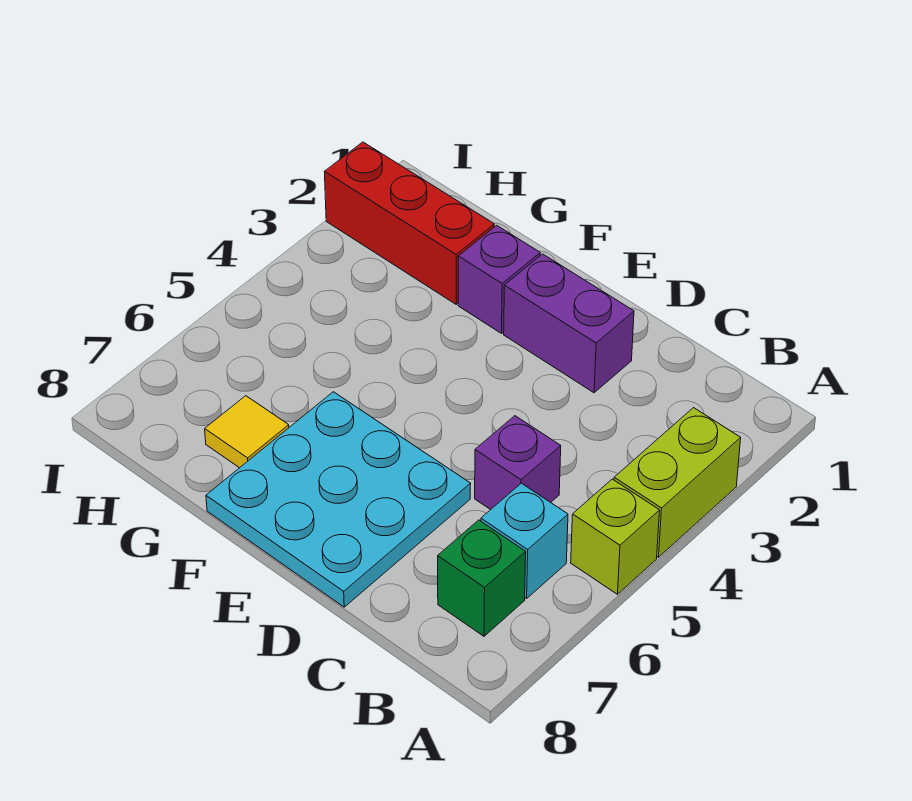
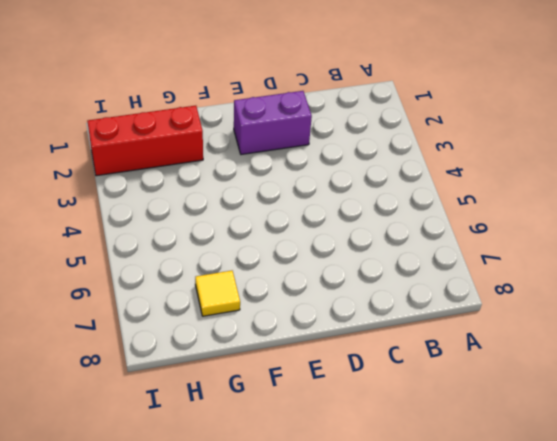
none -> lime brick A3:A4 level 1
none -> lime brick A5 level 1

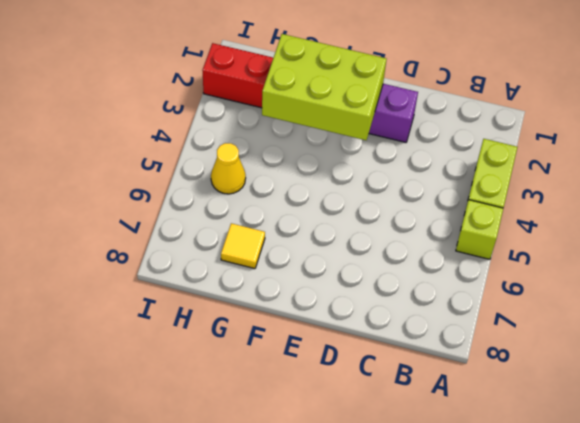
lime brick E2:G3 level 2 -> none
yellow cone H5 level 1 -> none
none -> cyan brick B6 level 1
none -> green brick B7 level 1

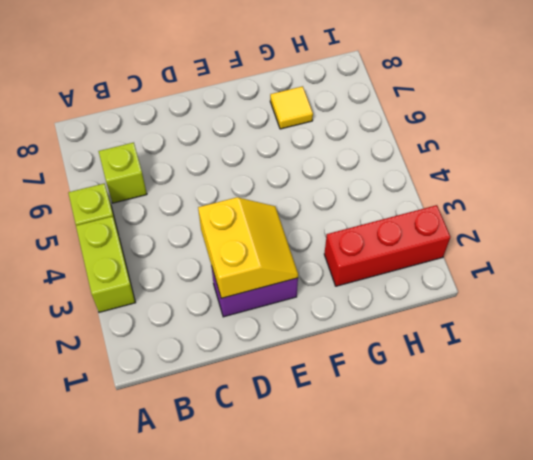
lime brick B6 level 1 -> cyan brick B6 level 1
yellow slope D2:E3 level 2 top D -> none
none -> green brick B7 level 1
none -> purple brick C5 level 1

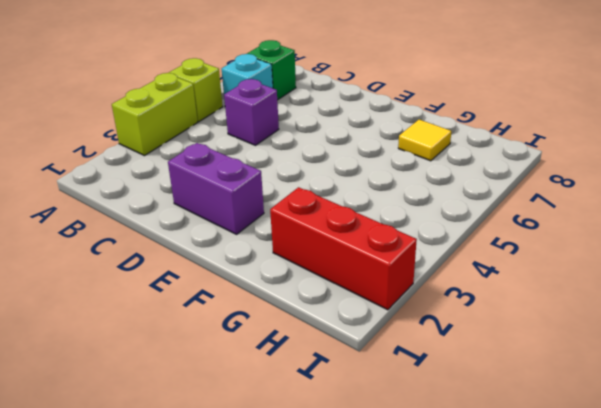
none -> cyan plate D6:F8 level 1
none -> purple brick F2 level 1

